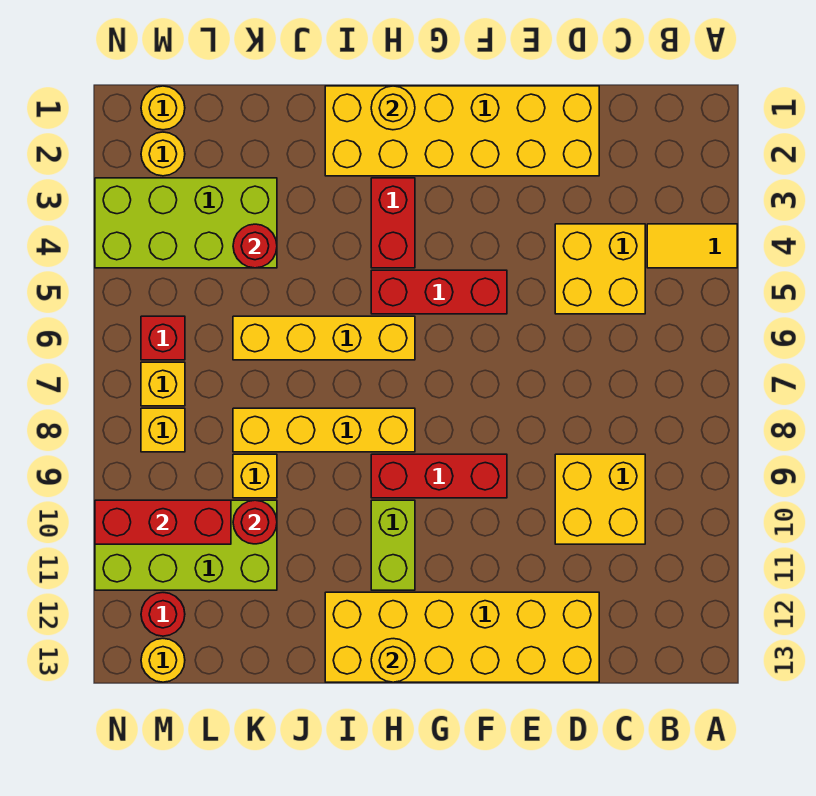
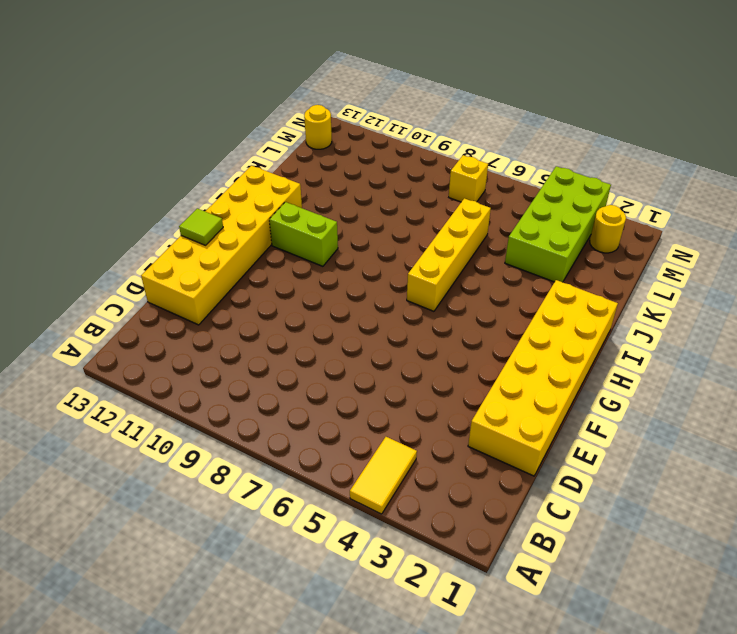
lime tile F13 level 2 -> none
none -> yellow brick C4:D5 level 1
none -> yellow brick C9:D10 level 1
none -> red brick F5:H5 level 1

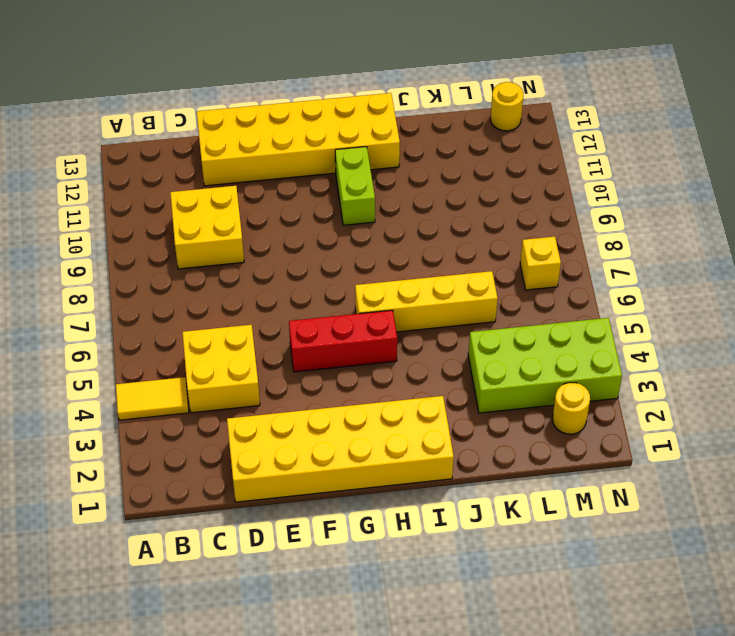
none -> red brick F9:H9 level 1
none -> red brick H3:H4 level 1
none -> yellow brick H8:K8 level 1

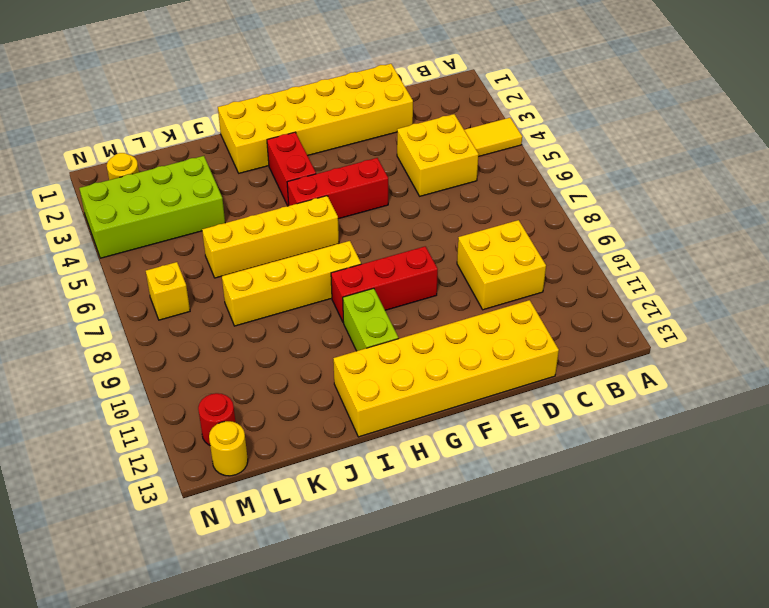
none -> yellow brick K9 level 1
none -> lime brick K10:N11 level 1
none -> yellow round brick M1 level 1

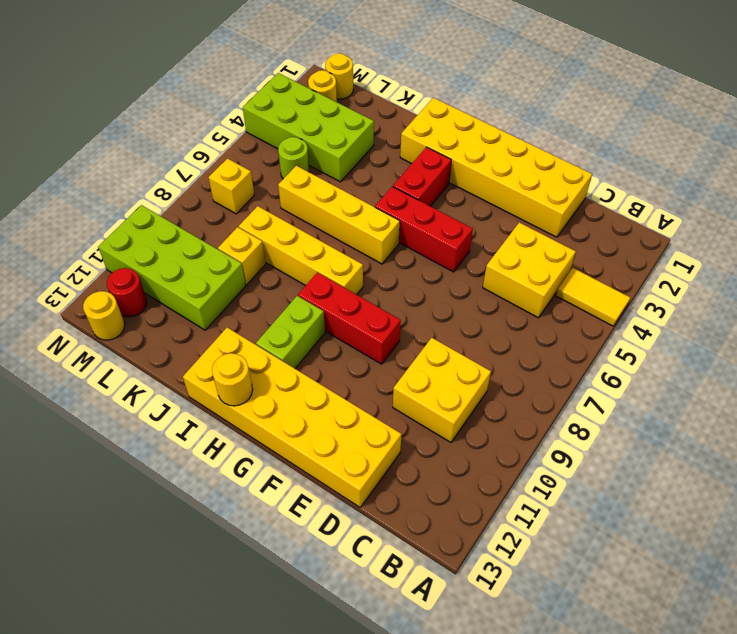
lime round brick L5 level 1 -> none
none -> red brick M6 level 1
none -> yellow brick M8 level 1
none -> yellow round brick H1 level 2

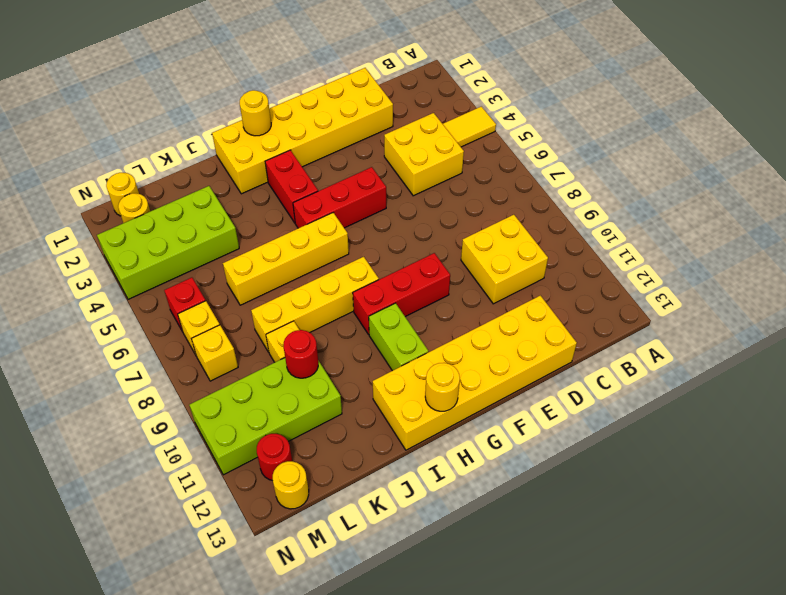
none -> red round brick K4 level 2
none -> red brick L10:N10 level 2

